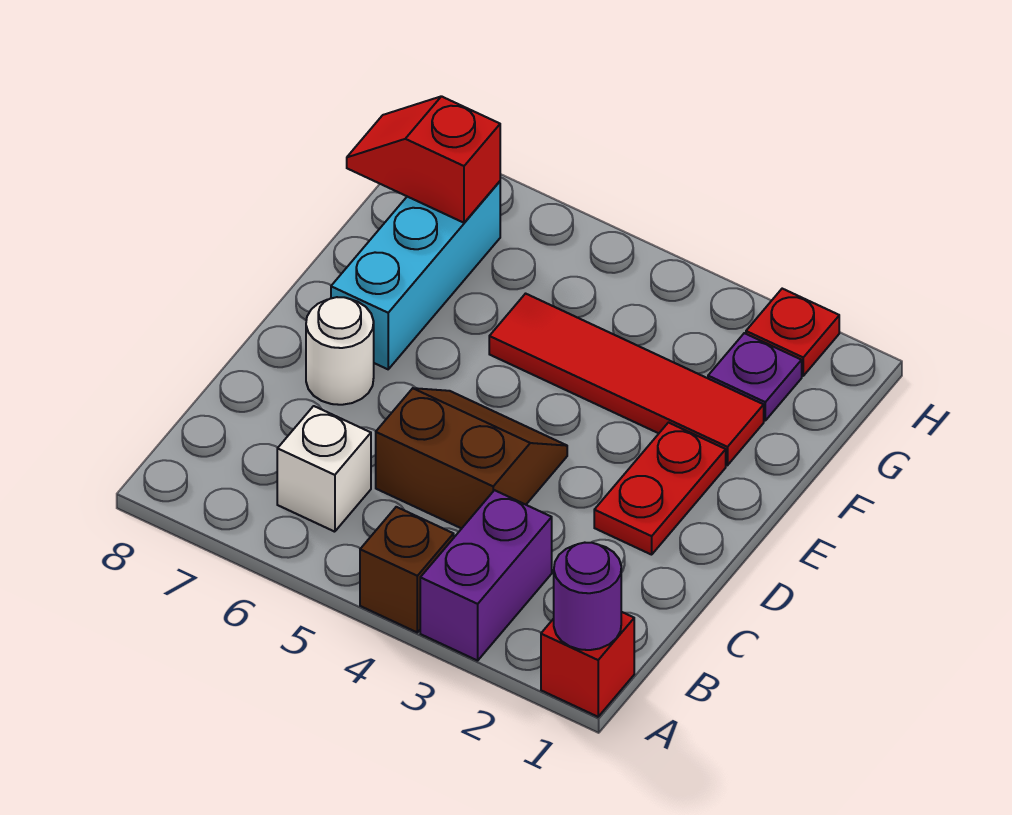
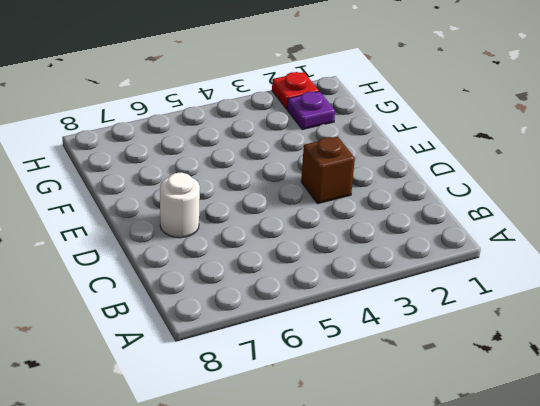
brown brick D3 level 1 -> brown brick A4 level 1
none -> red brick A1 level 1
none -> purple brick A3:B3 level 1
none -> white brick B6 level 1

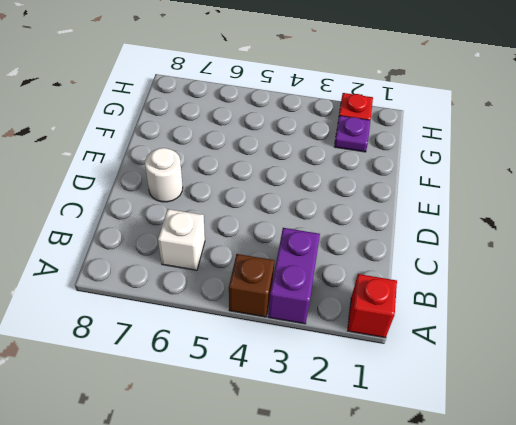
none -> brown slope C4:D5 level 1 top C
none -> red plate D2:E2 level 1
none -> cyan brick E7:G7 level 1

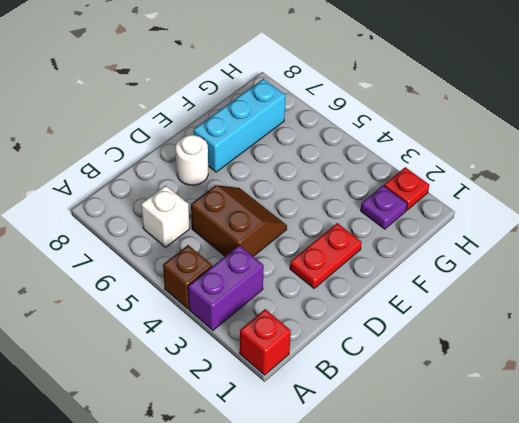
none -> red tile F2:F5 level 1
none -> purple round brick A1 level 2
none -> red slope G7:G8 level 2 top 7

